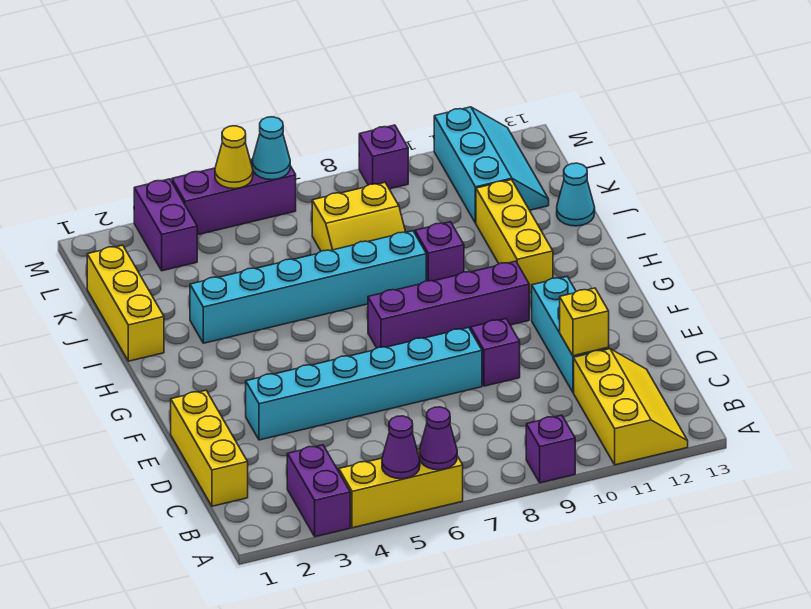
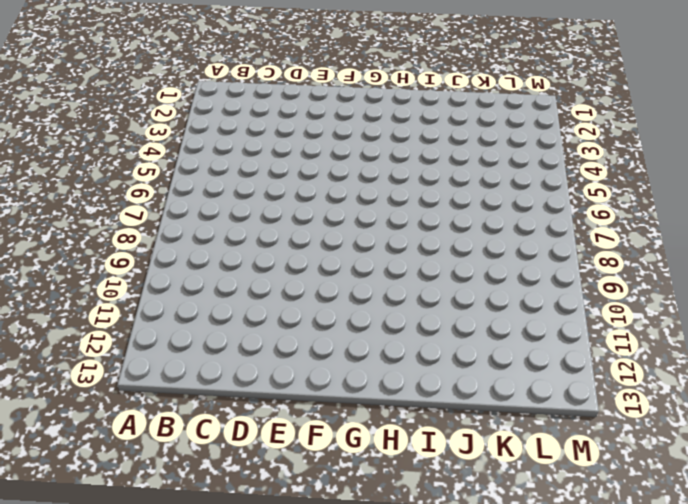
none -> purple brick A3:B3 level 1
none -> yellow brick A4:A6 level 1
none -> purple brick A9 level 1

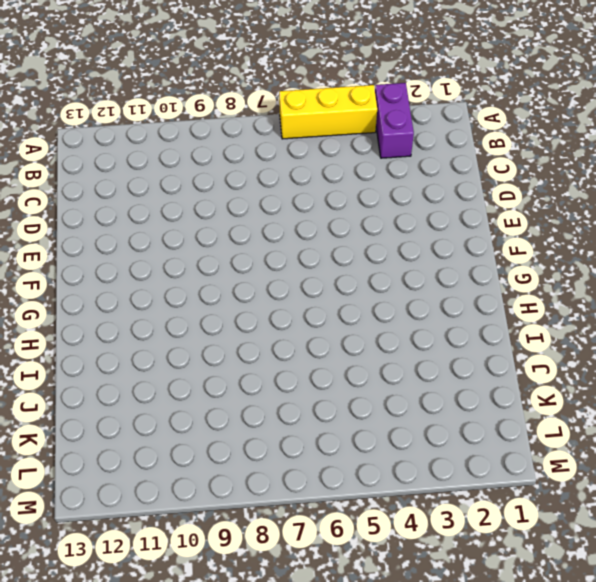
none -> purple brick A9 level 1
none -> yellow slope A11:C12 level 1 top 11
none -> yellow brick C1:E1 level 1

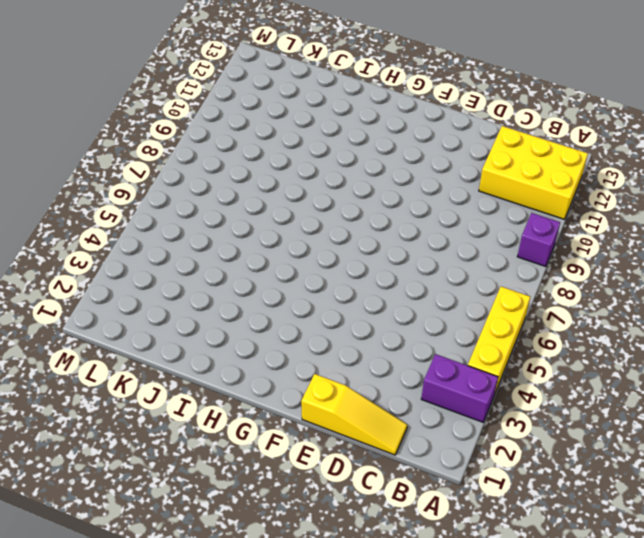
yellow brick A11:C12 level 1 -> yellow slope A11:C12 level 1 top 11
yellow slope C1:E1 level 1 top E -> yellow brick C1:E1 level 1
none -> cyan brick D11:F11 level 1
none -> cyan brick E3:E8 level 1
none -> purple brick E9 level 1

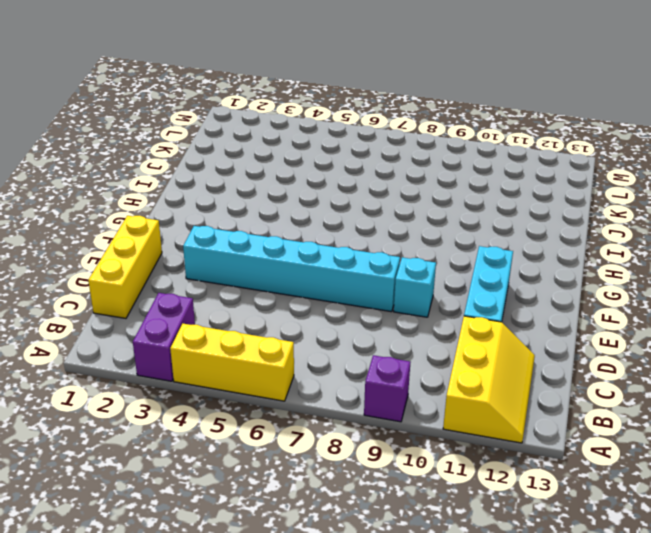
cyan brick E9 level 1 -> purple brick E9 level 1
none -> purple brick G7:G10 level 1
none -> yellow brick H11:J11 level 1
none -> yellow brick I1:K1 level 1

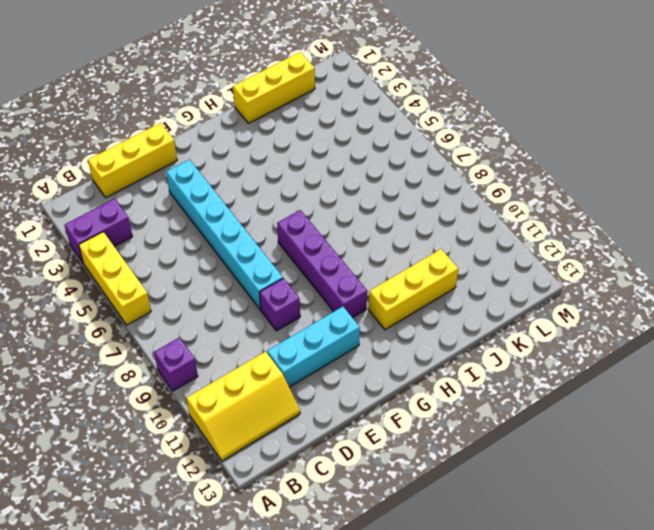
none -> cyan brick I3:I8 level 1
none -> purple brick I9 level 1
none -> yellow slope J7:K8 level 1 top K

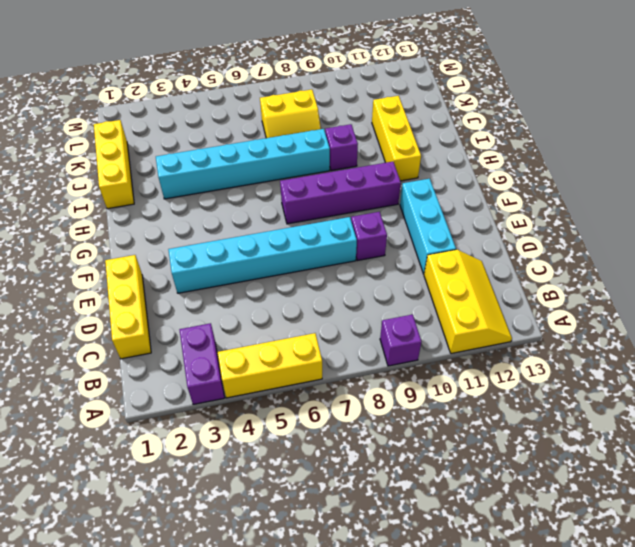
none -> cyan cone J13 level 1
none -> cyan slope K11:M12 level 1 top 11
none -> purple brick L3:M3 level 1

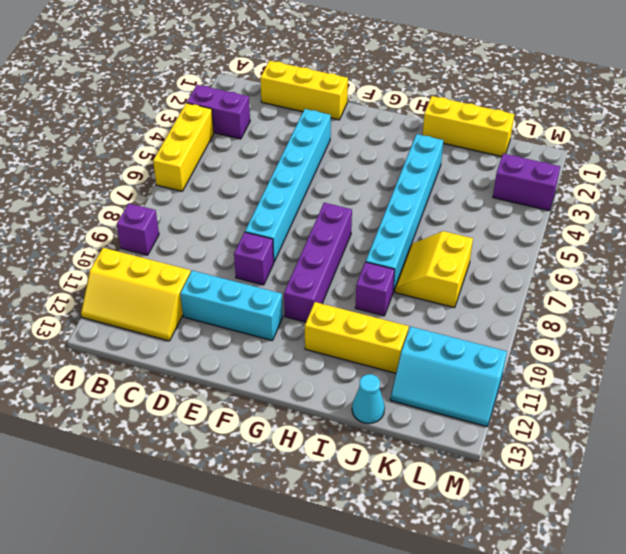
none -> purple brick M4:M6 level 1
none -> purple brick M9 level 1
none -> purple cone A5 level 2

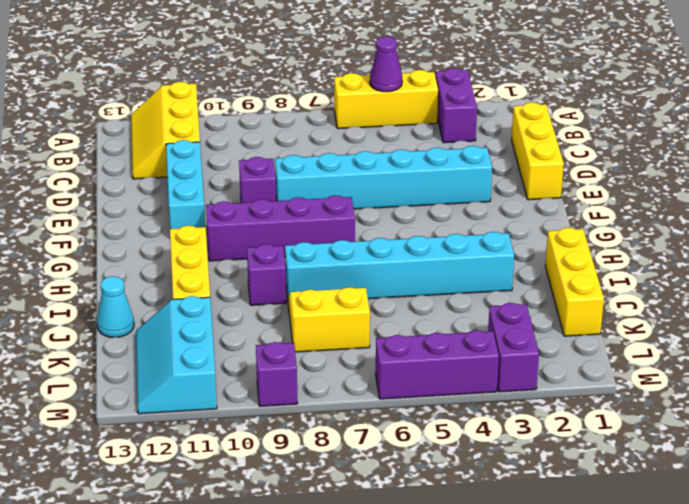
none -> purple brick A9 level 1
none -> purple cone A6 level 2
none -> yellow brick D11 level 2

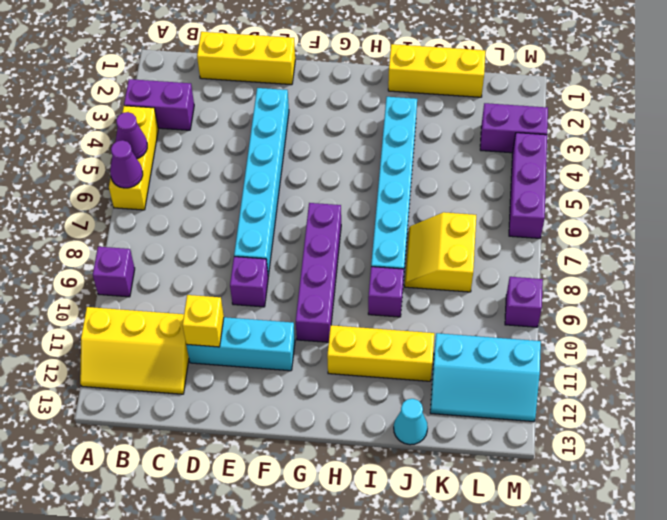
none -> yellow cone M5 level 2
none -> cyan cone M6 level 2

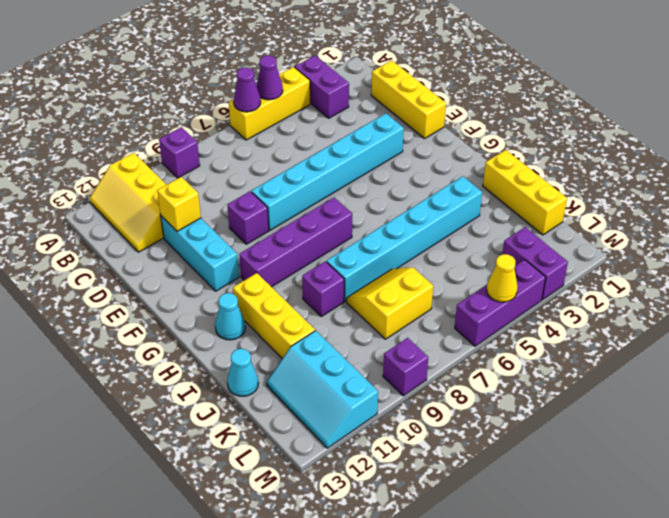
cyan cone H12 level 1 -> cyan cone M6 level 2

